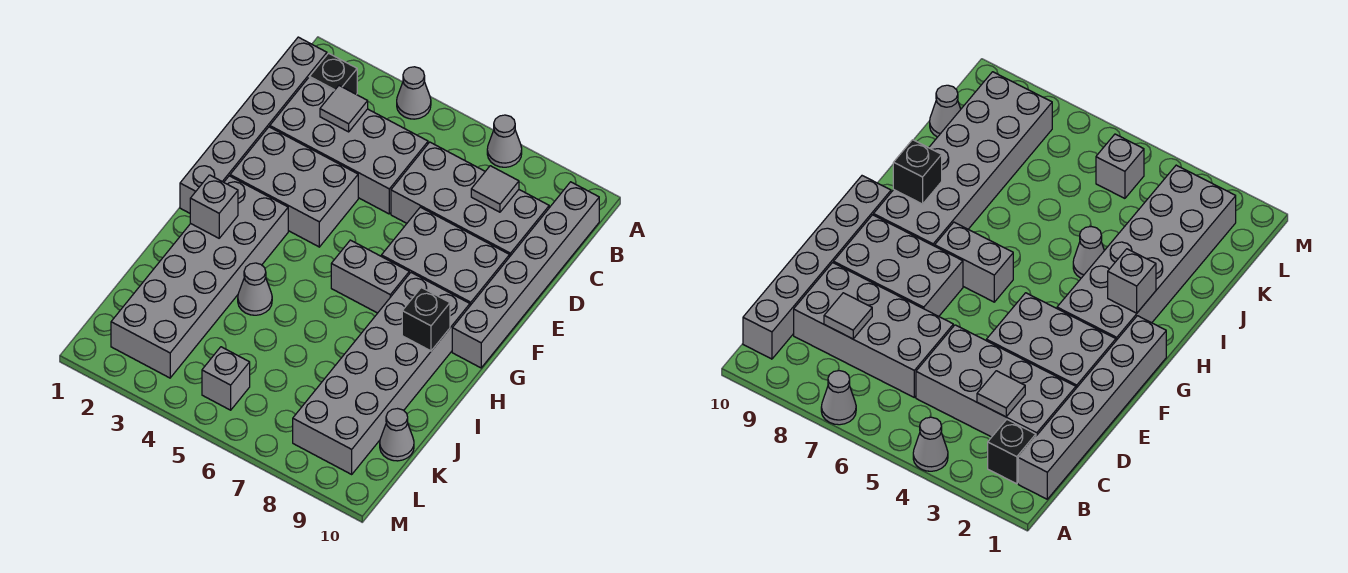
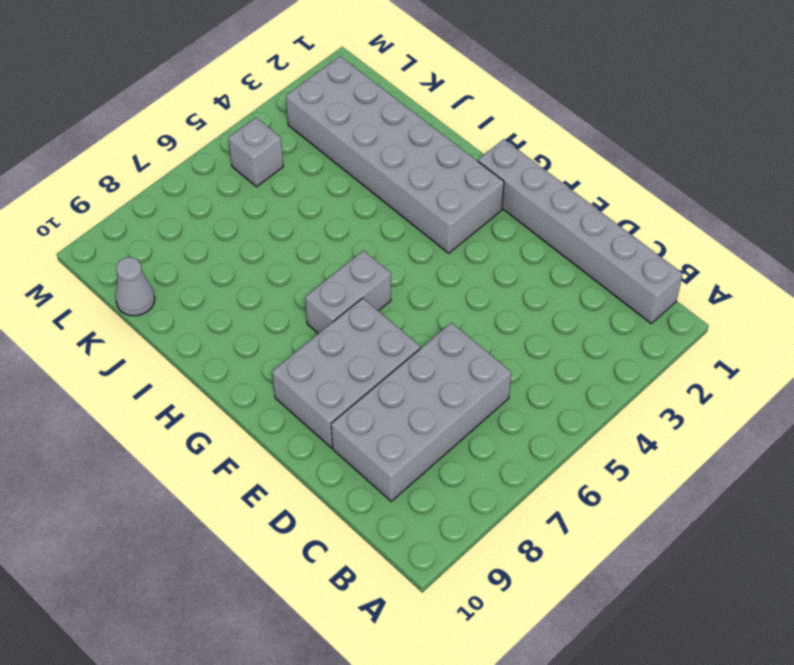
none -> grey cone A4 level 1
none -> grey cone A7 level 1
none -> black brick B2 level 1

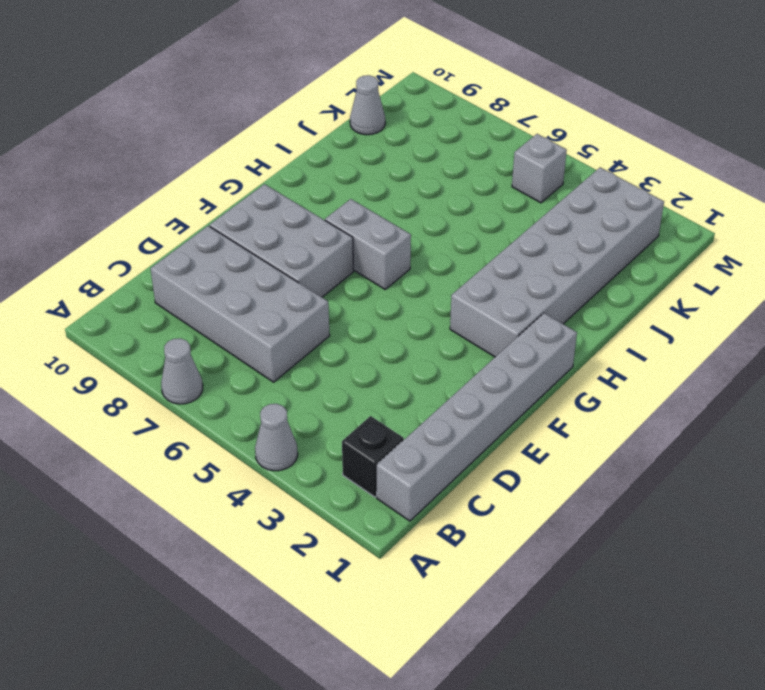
none -> grey brick B10:G10 level 1
none -> grey brick C2:D5 level 1
none -> grey brick E2:F4 level 1

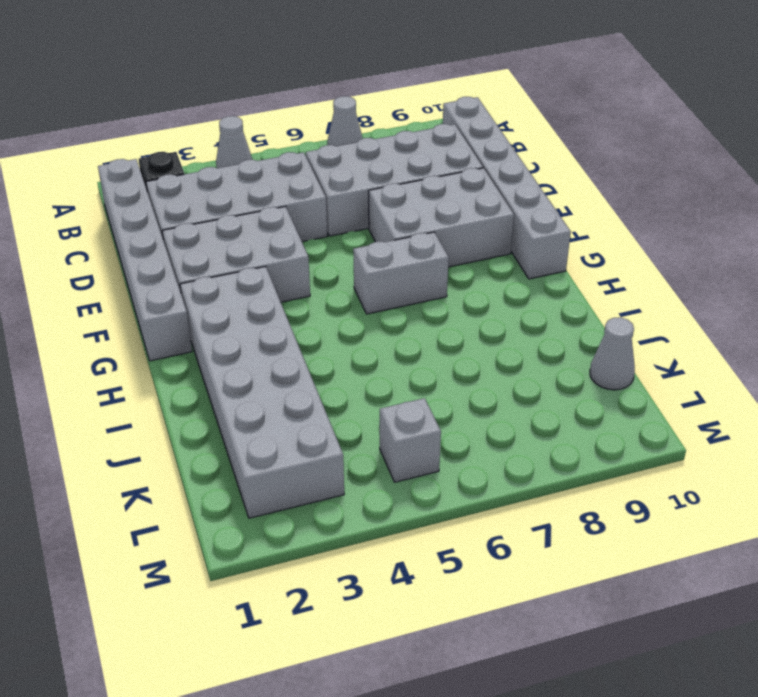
none -> grey brick G8:L9 level 1
none -> grey cone I4 level 1
none -> grey tile C3 level 2

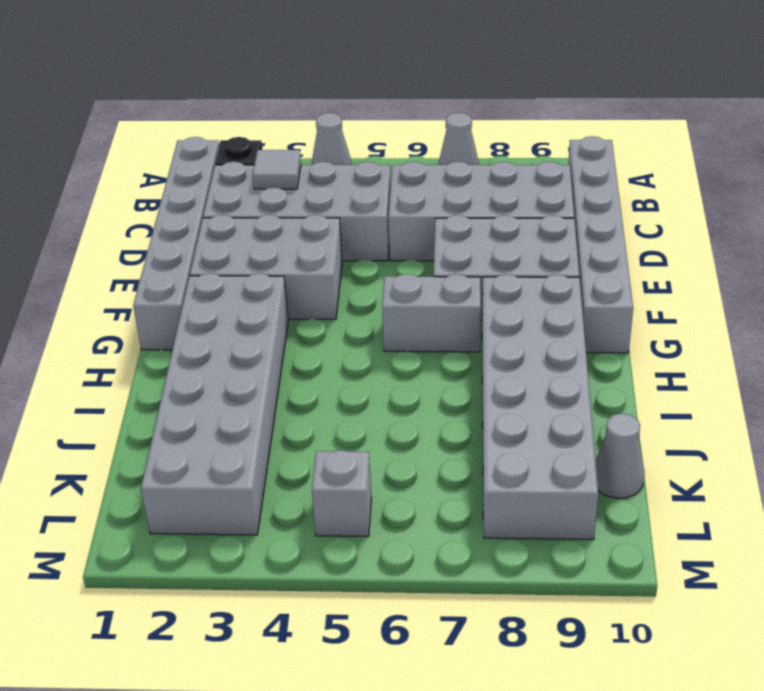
none -> grey cone I4 level 1
none -> grey tile C8 level 2
none -> grey brick H2 level 2

